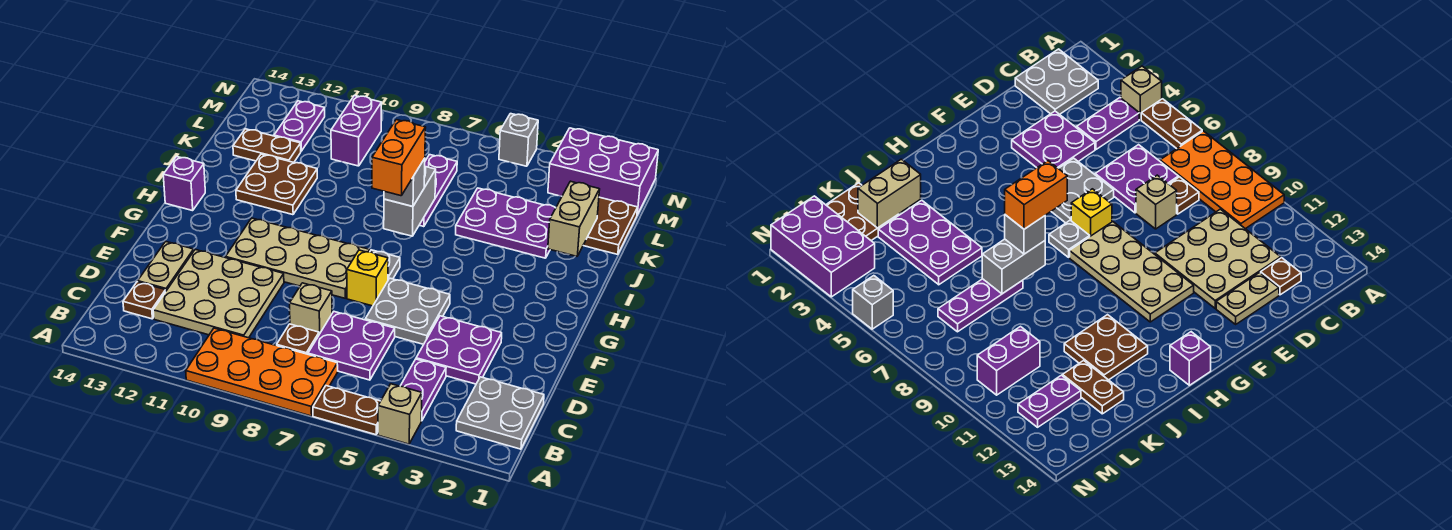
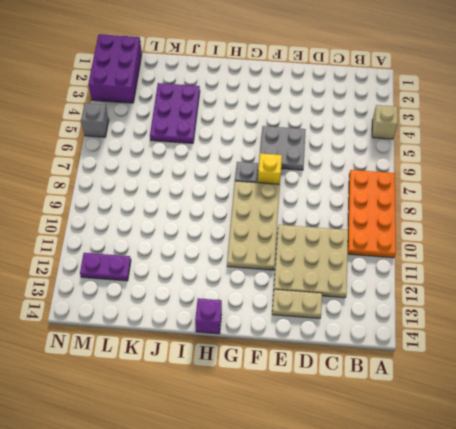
none -> brown plate A5:A6 level 1
none -> grey plate B1:C2 level 1
none -> purple plate B4:C4 level 1
none -> purple plate C6:D7 level 1

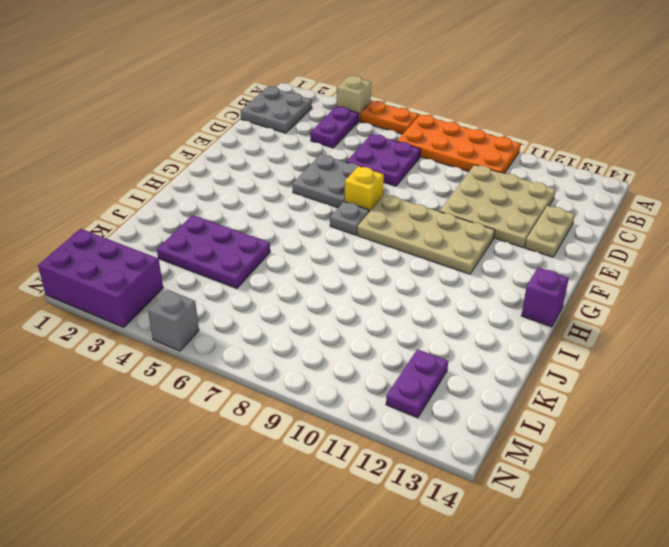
orange plate A5:A6 level 1 -> brown plate A5:A6 level 1
none -> brown plate C8 level 1
none -> brown plate C13 level 1
none -> purple plate D3:E4 level 1
none -> tan brick D8 level 1

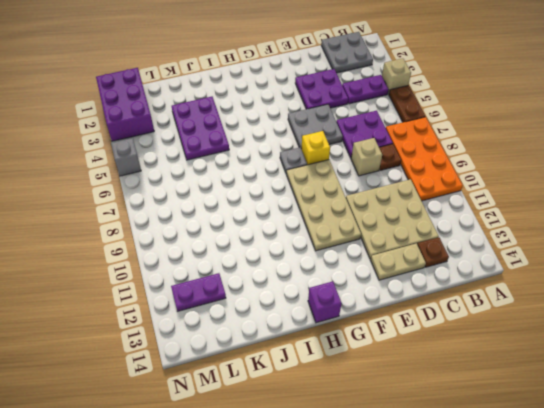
none -> brown plate I11:J12 level 1
none -> purple plate J7:L7 level 1
none -> brown plate K1:L2 level 1
none -> brown plate K12:K13 level 1

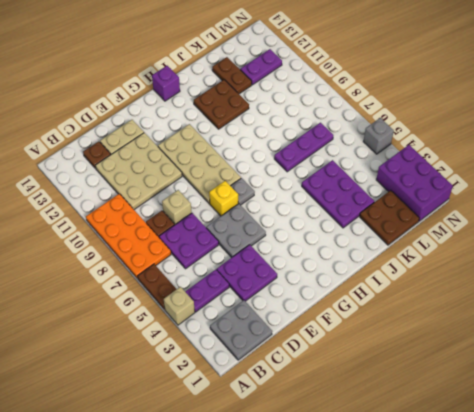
none -> purple brick L10:M10 level 1
none -> grey brick I7:J7 level 2
none -> tan brick J2:K2 level 2
none -> grey brick I7 level 3

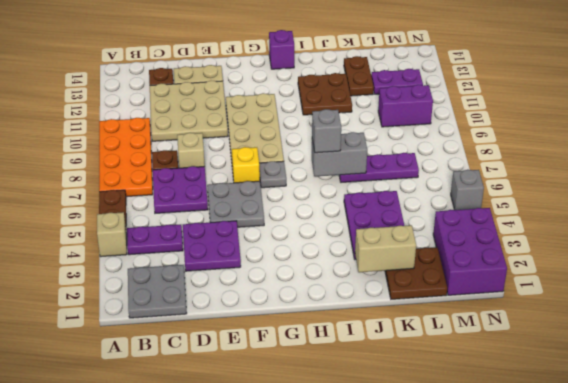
none -> orange brick H7:I7 level 4

